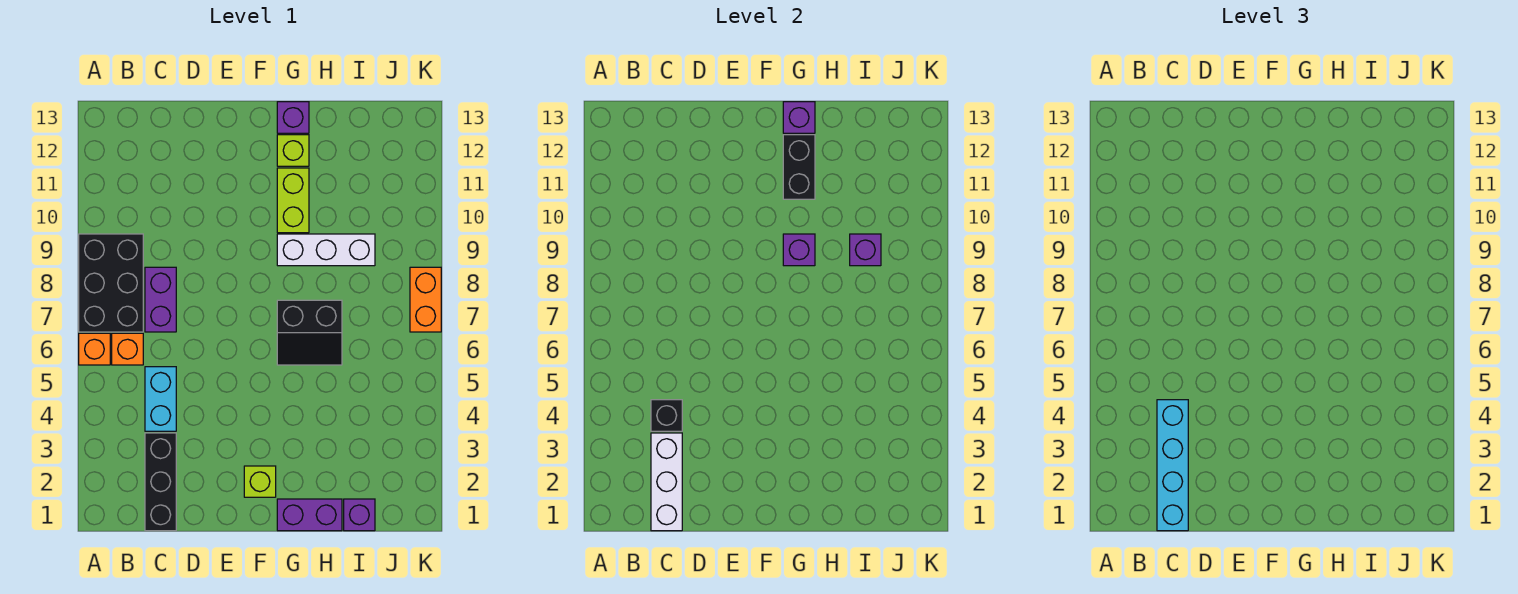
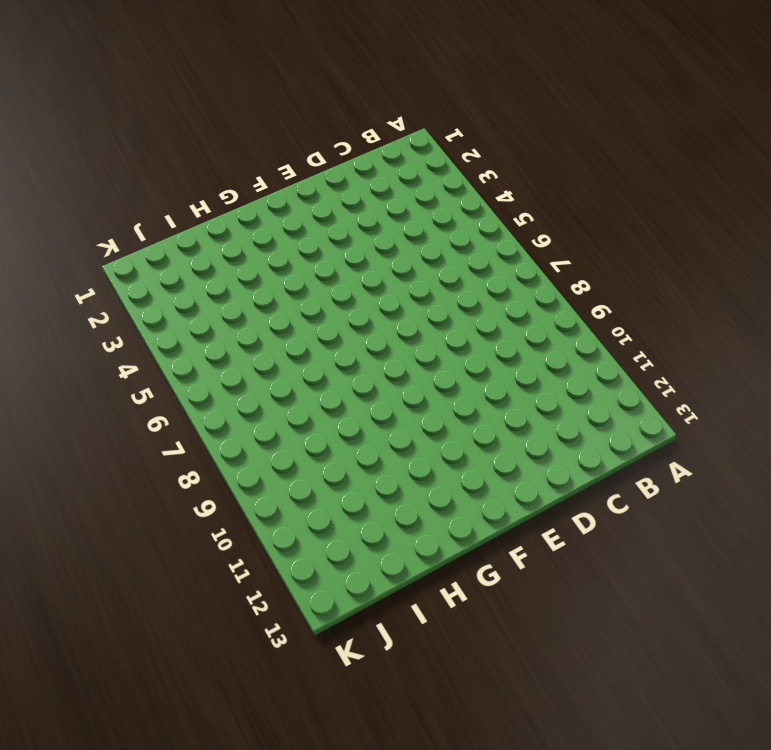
none -> orange brick A6 level 1
none -> black brick A7:B9 level 1
none -> orange brick B6 level 1

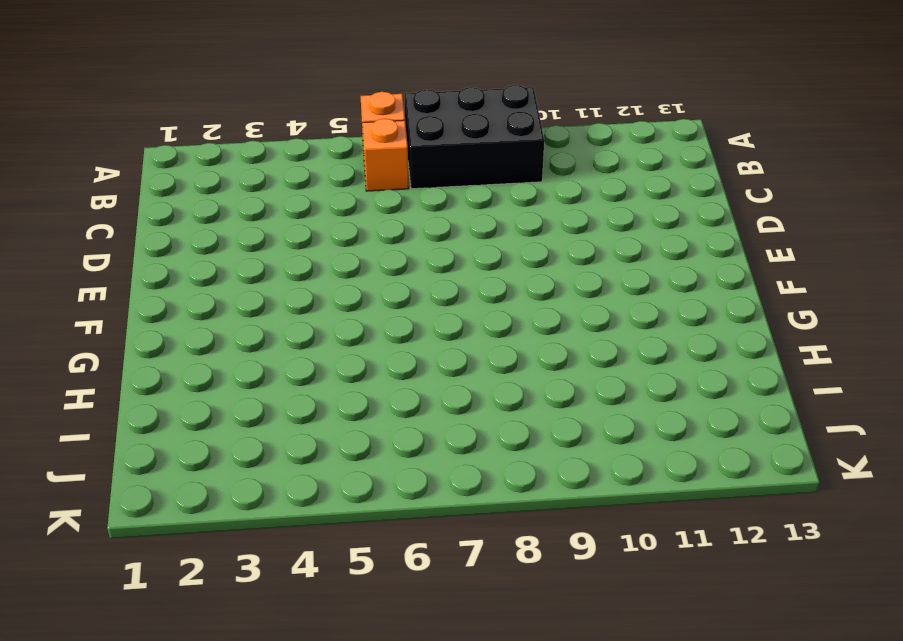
none -> black brick C1:C3 level 1
none -> cyan brick C4:C5 level 1
none -> purple brick C7:C8 level 1

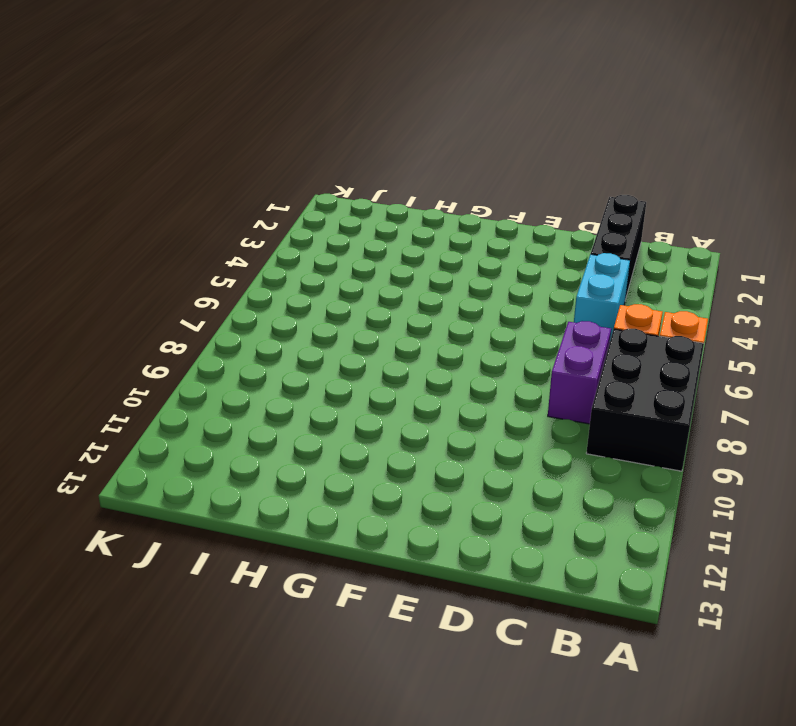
none -> lime brick F2 level 1
none -> purple brick G1:H1 level 1
none -> black slope G6:H7 level 1 top 7

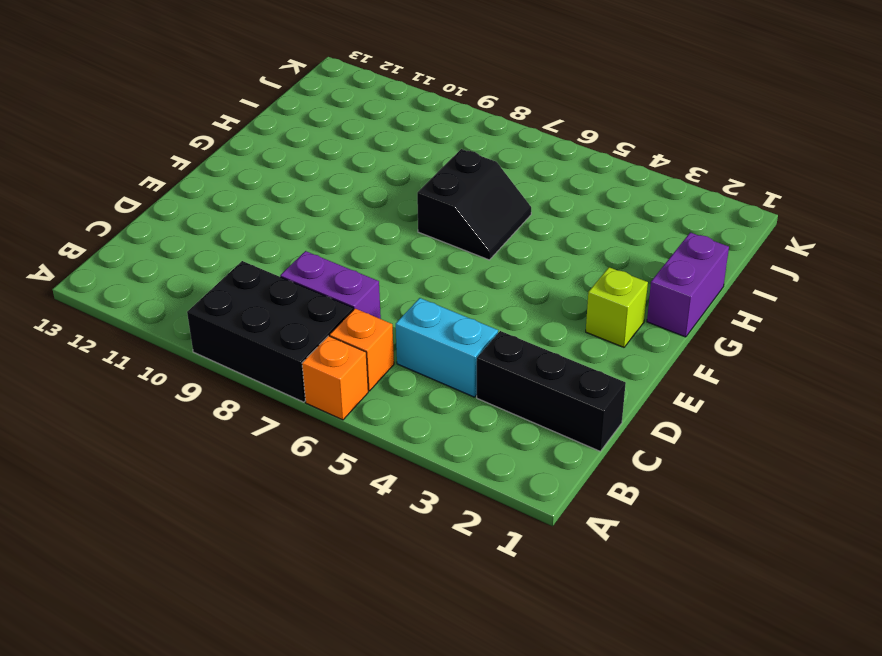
none -> white brick G9:I9 level 1
none -> lime brick G10:G11 level 1
none -> lime brick G12 level 1

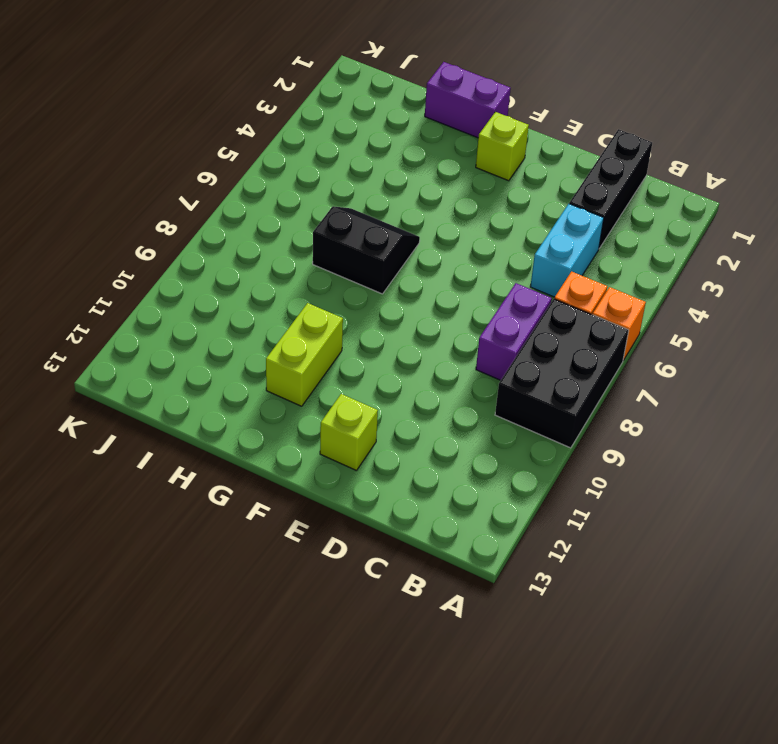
lime brick E12 level 1 -> lime brick G12 level 1
none -> white brick G9:I9 level 1
none -> purple brick G13 level 1
none -> purple brick I1 level 1

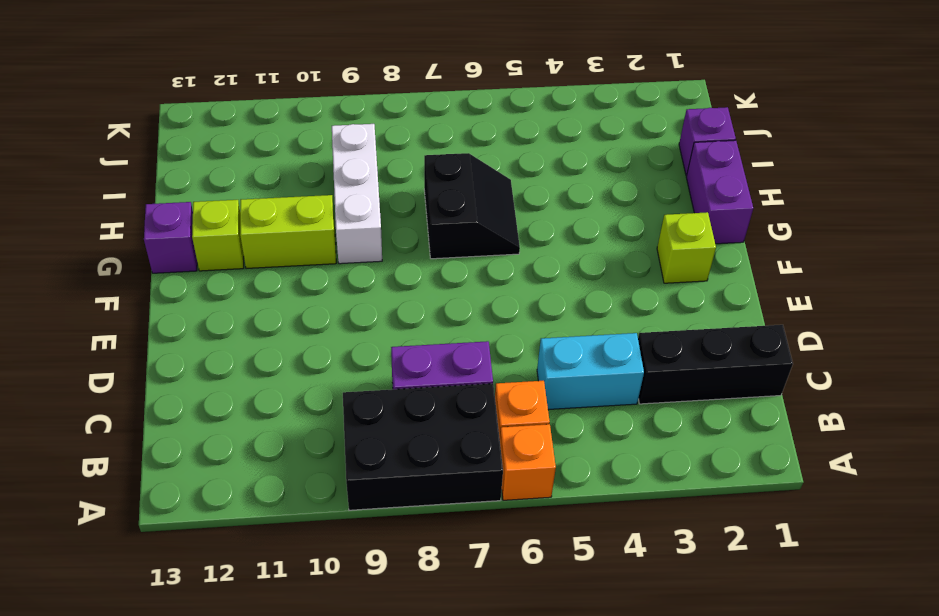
none -> orange brick K7:K8 level 1
none -> white brick C1:C3 level 2
none -> black brick C4 level 2

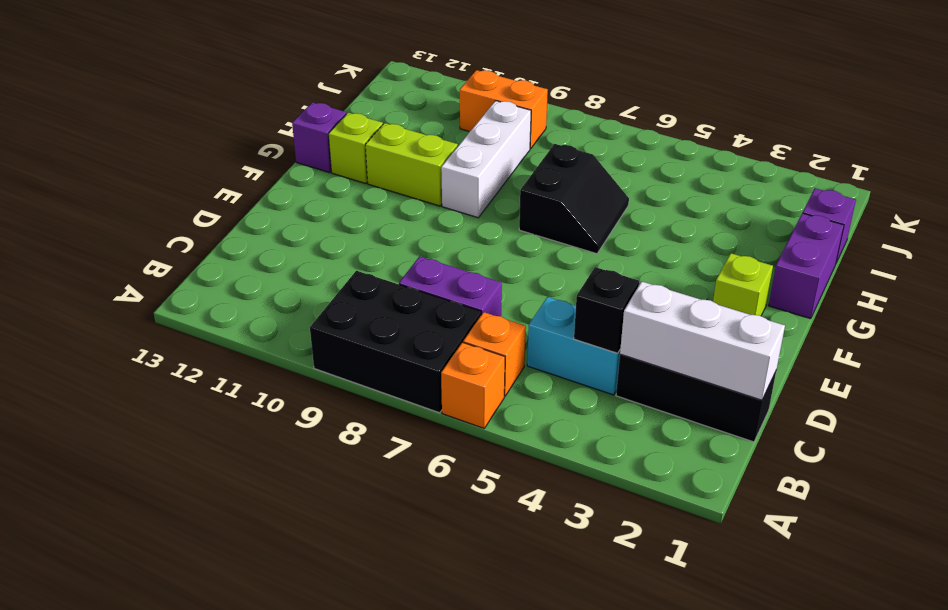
orange brick J9:J10 level 1 -> orange brick K7:K8 level 1
none -> purple brick G9 level 2
none -> black brick G11:G12 level 2
none -> purple brick G13 level 2

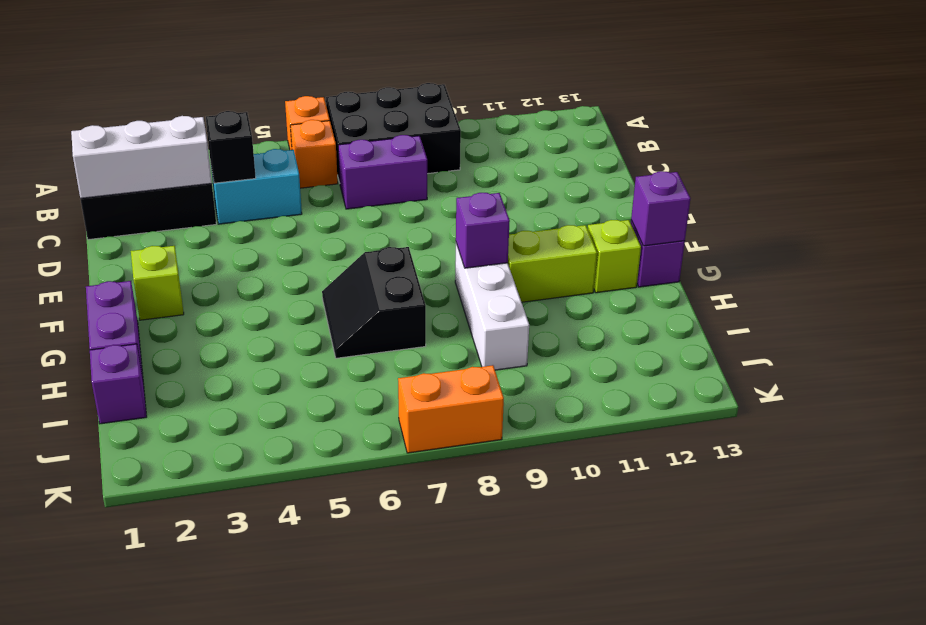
none -> black brick G11:G12 level 2
none -> purple brick I9 level 2
none -> cyan brick C1:C4 level 3

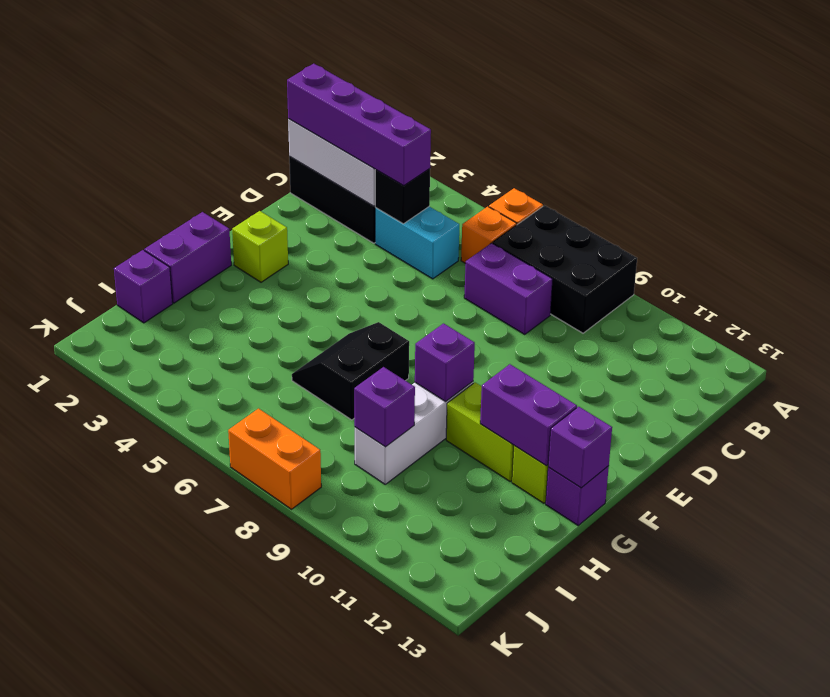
purple brick C1:C4 level 3 -> cyan brick C1:C4 level 3
purple brick G11:G12 level 2 -> black brick G11:G12 level 2

